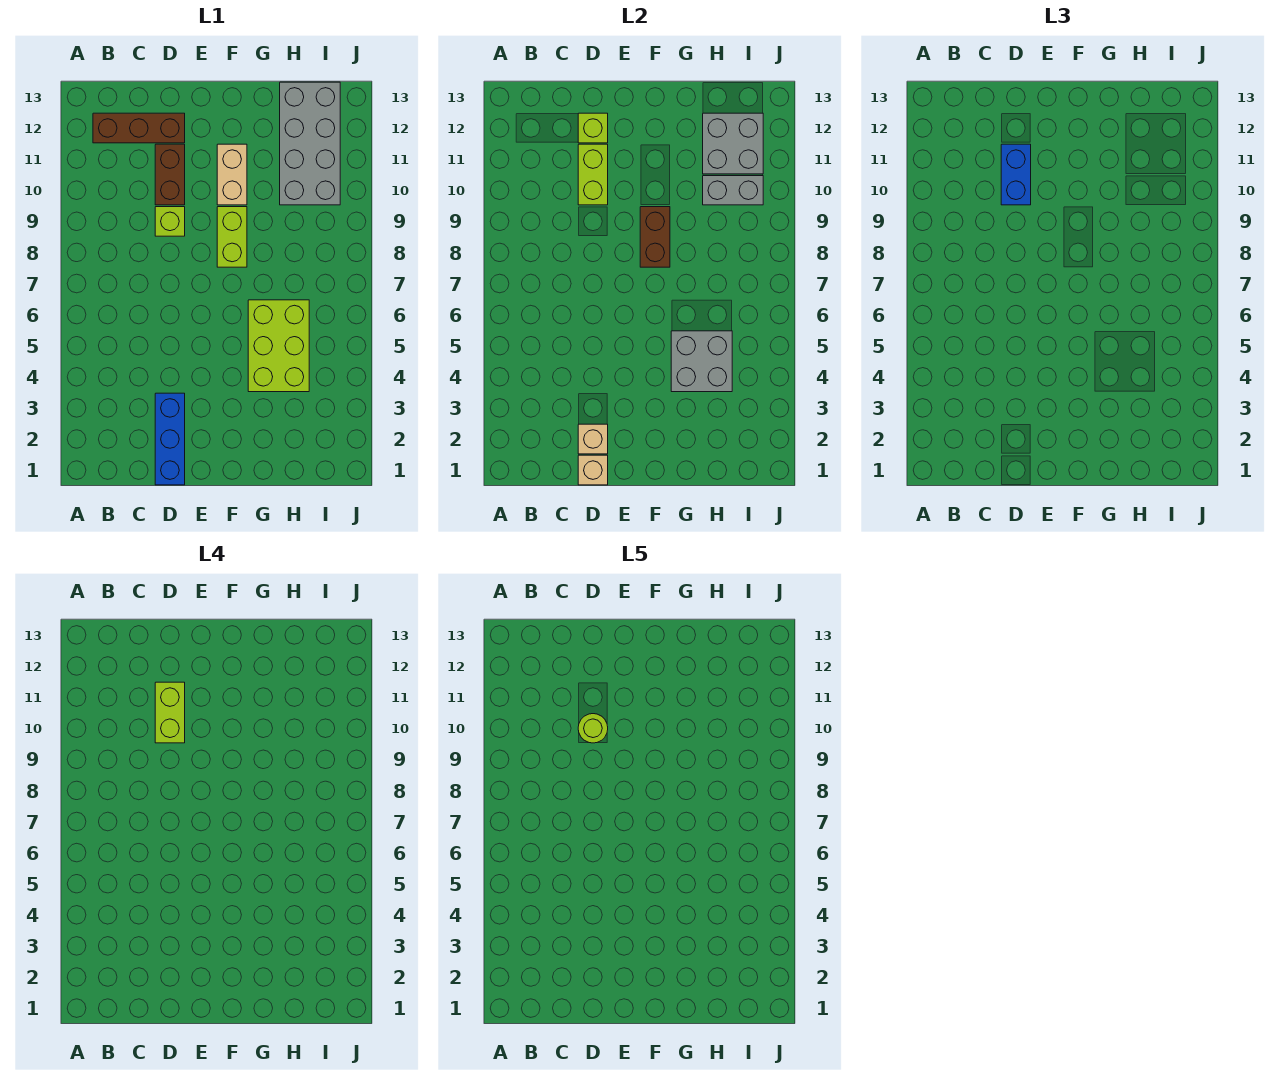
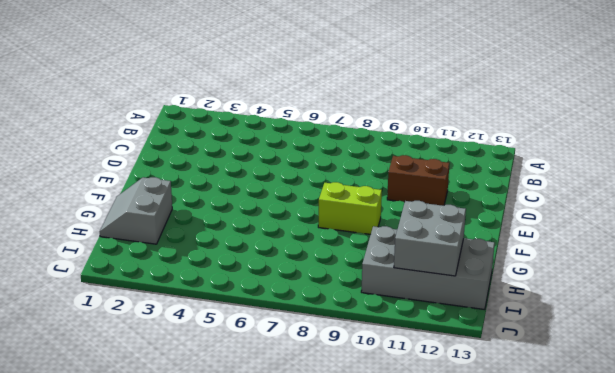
grey slope G1:H2 level 1 top 2 -> none
none -> brown brick B12:D12 level 1
none -> blue brick D1:D3 level 1
none -> lime brick D9 level 1

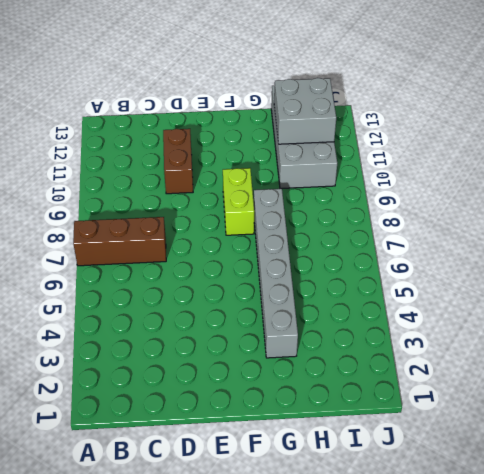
brown brick A7:C7 level 1 -> brown brick B12:D12 level 1
grey brick G3:G8 level 1 -> lime brick G4:H6 level 1
none -> blue brick D1:D3 level 1
none -> lime brick D9 level 1
none -> tan brick F10:F11 level 1

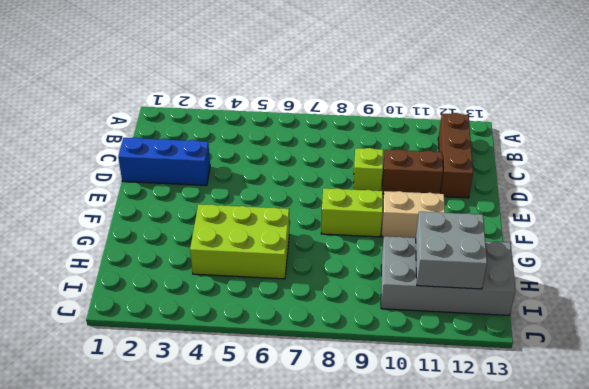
none -> tan brick D1 level 2
none -> tan brick D2 level 2
none -> lime brick D10:D11 level 2

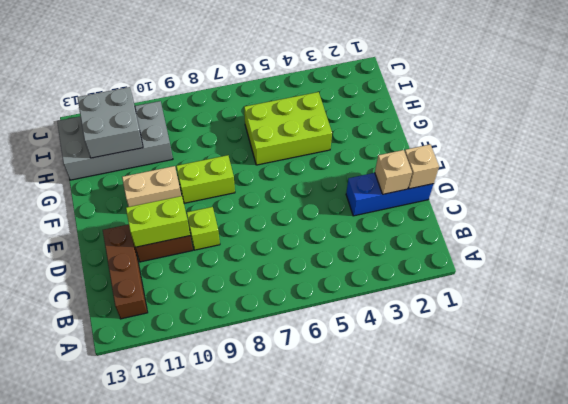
none -> lime brick D12 level 2
none -> brown brick F8:F9 level 2
none -> grey brick G4:H5 level 2

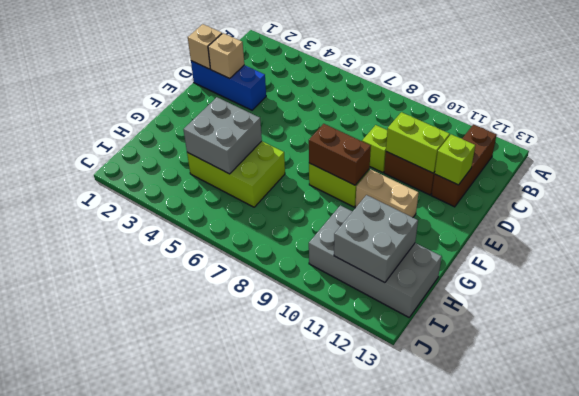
none -> grey brick H10:I10 level 2
none -> blue brick D10:D11 level 3
none -> lime brick D10:D11 level 4

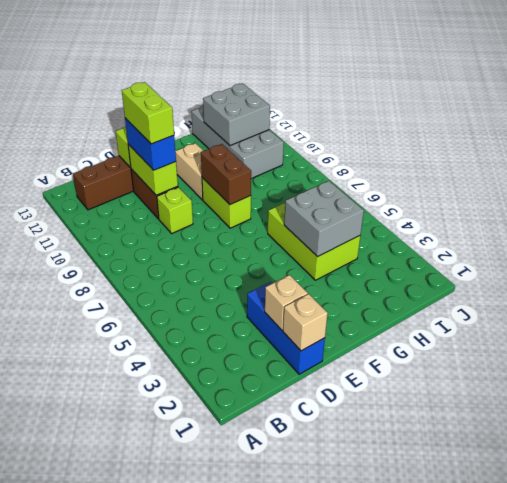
none -> grey brick H10:I10 level 2
none -> lime round brick D10 level 5

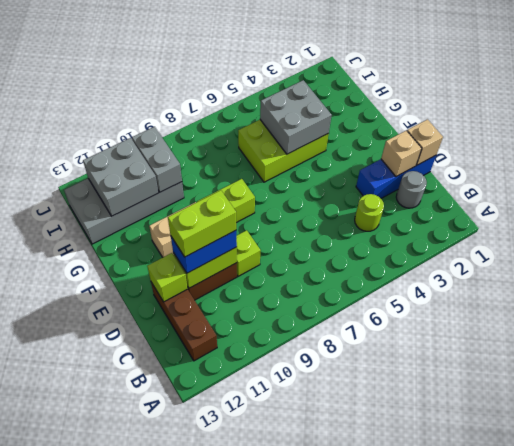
grey round brick C2 level 1 -> none
lime round brick C4 level 1 -> lime round brick D10 level 5
none -> brown brick F8:F9 level 2

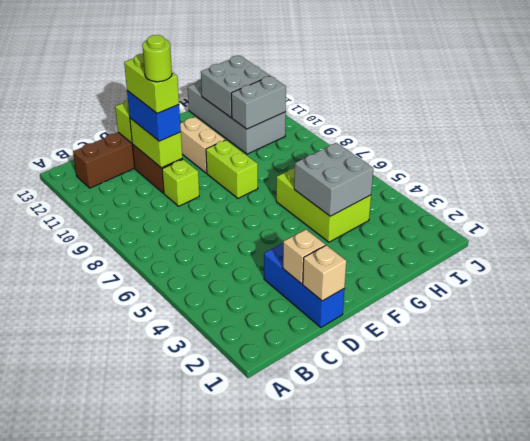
none -> brown brick F8:F9 level 2

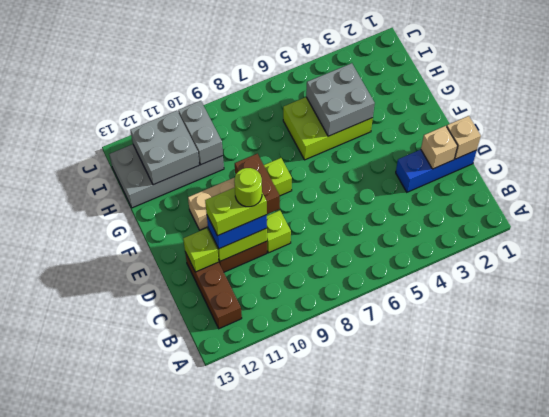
brown brick E9:F9 level 2 -> brown brick F8:F9 level 2

